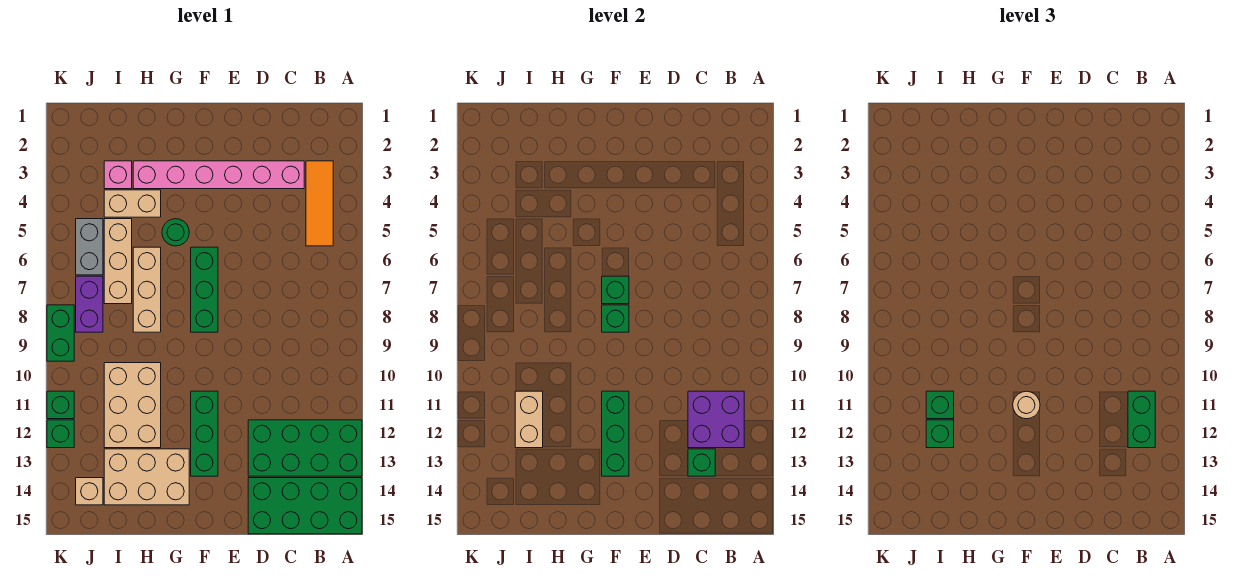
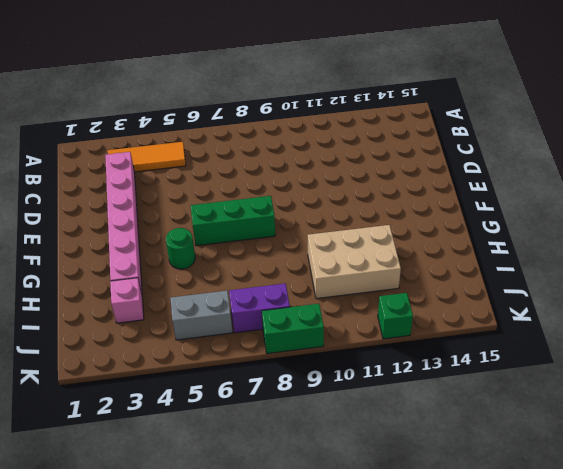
none -> green brick A12:D13 level 1
none -> green brick A14:D15 level 1
none -> green brick F11:F13 level 1

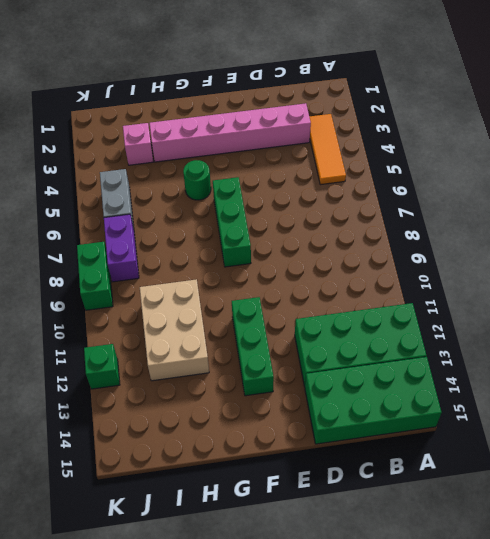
none -> tan brick G13:I14 level 1
none -> tan brick H4:I4 level 1
none -> tan brick H6:H8 level 1

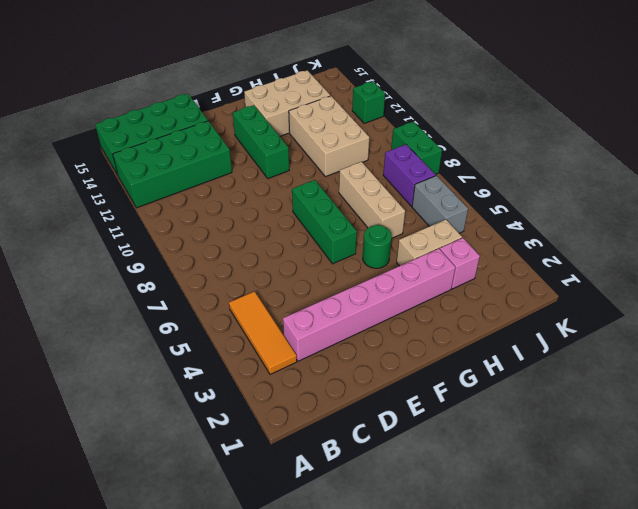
none -> tan brick I5:I7 level 1
none -> tan brick J14 level 1
none -> green brick K11 level 1

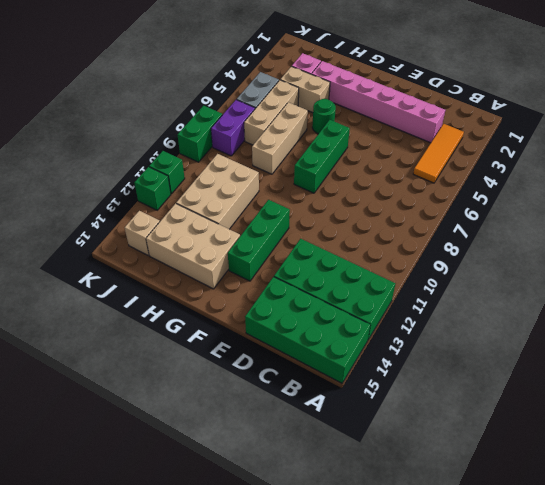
none -> purple brick B11:C12 level 2
none -> green brick C13 level 2
none -> green brick F7 level 2

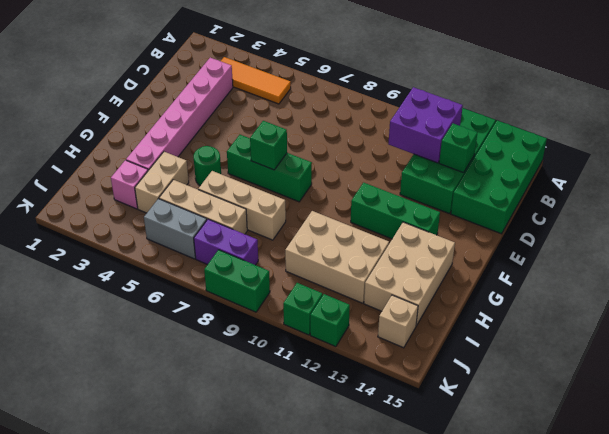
none -> green brick F8 level 2
none -> green brick F11:F13 level 2
none -> tan brick I11:I12 level 2

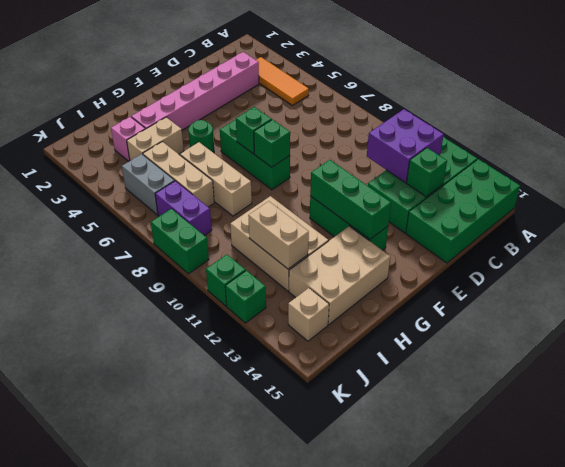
none -> green brick B11:B12 level 3
none -> tan round brick F11 level 3
none -> green brick I11 level 3

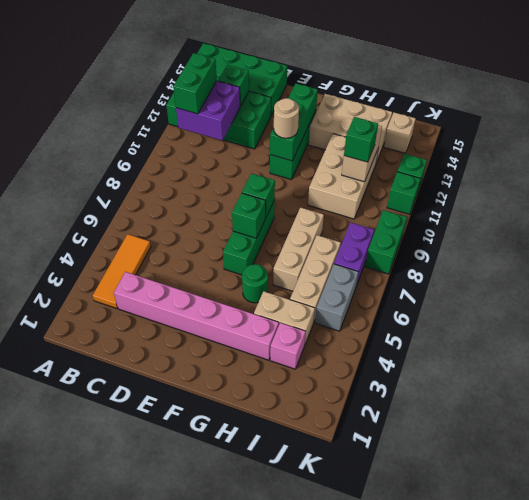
none -> green brick I12 level 3

